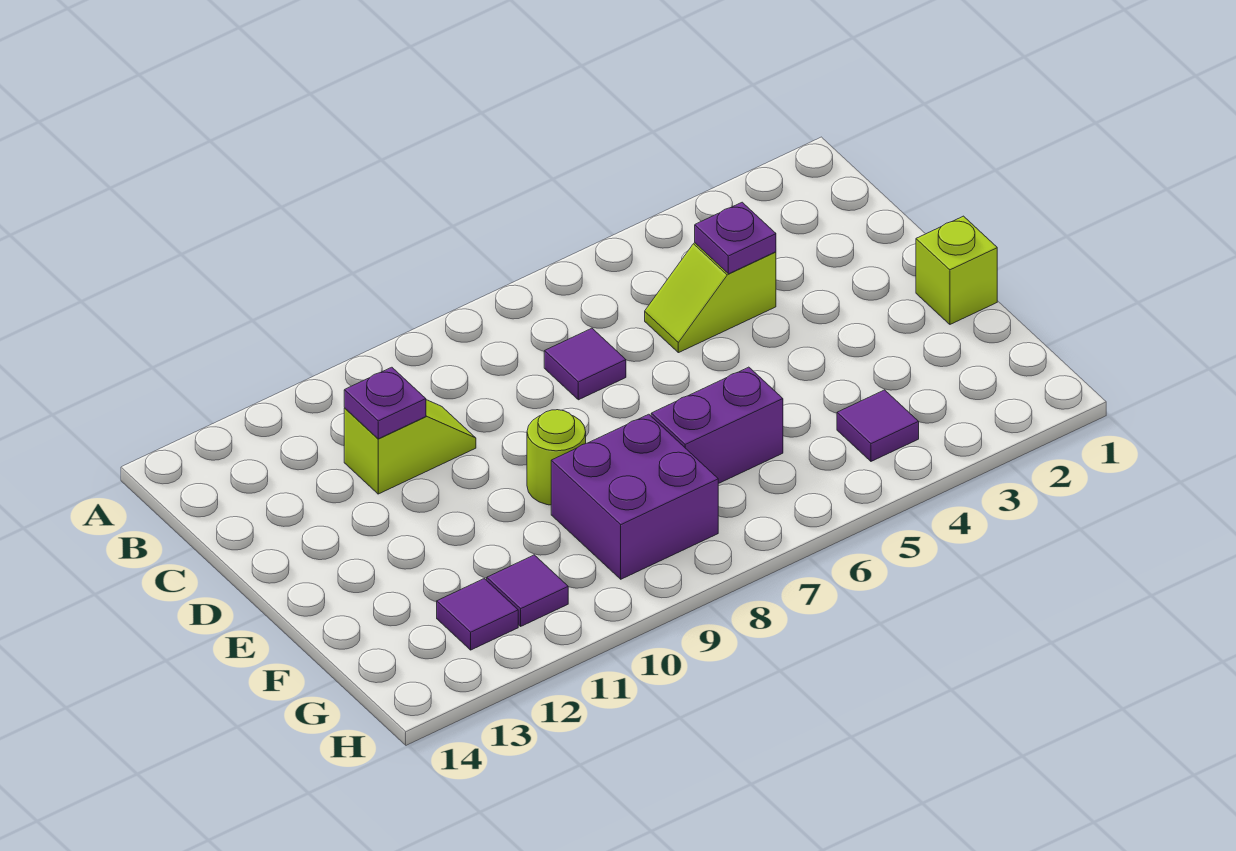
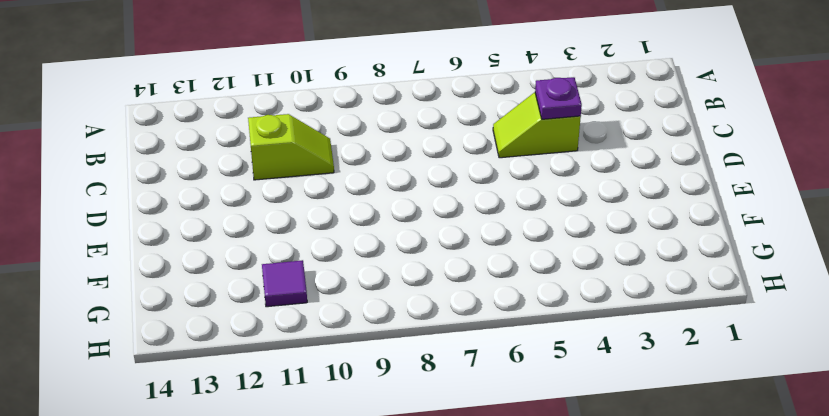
none -> purple tile C7 level 1
none -> lime brick E1 level 1
none -> lime round brick E9 level 1

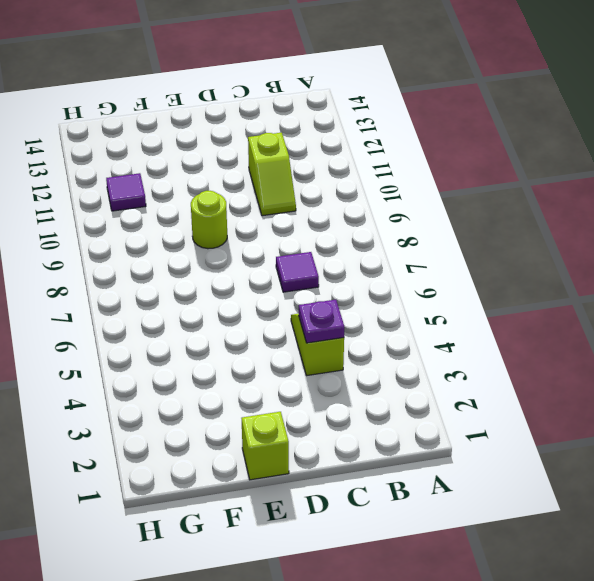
none -> purple brick F6:F7 level 1
none -> purple brick F8:G9 level 1
none -> purple tile G4 level 1

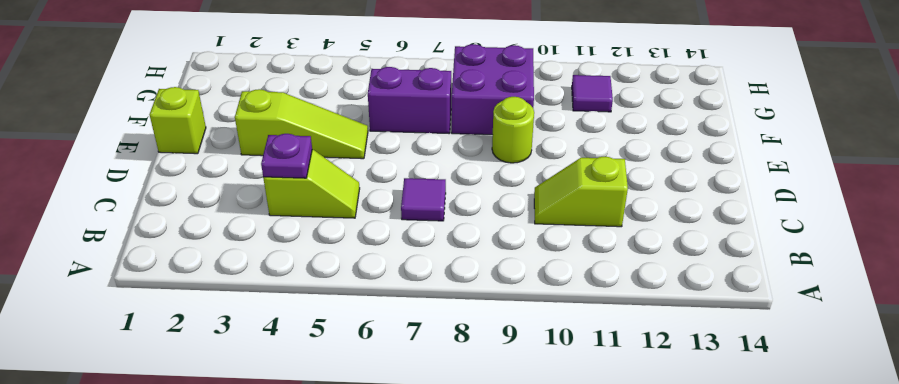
lime slope E3:E5 level 1 top 3 -> none
none -> purple tile G4 level 1
none -> purple tile G12 level 1
none -> purple plate C11 level 2

